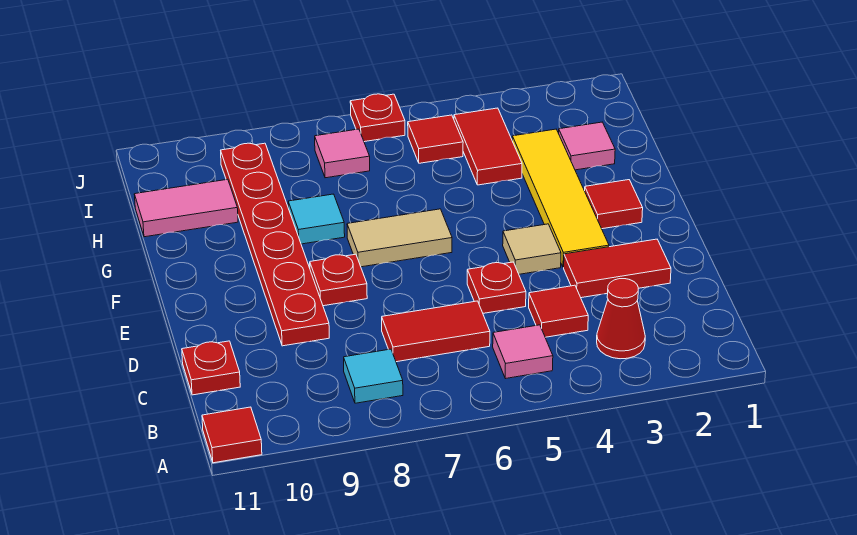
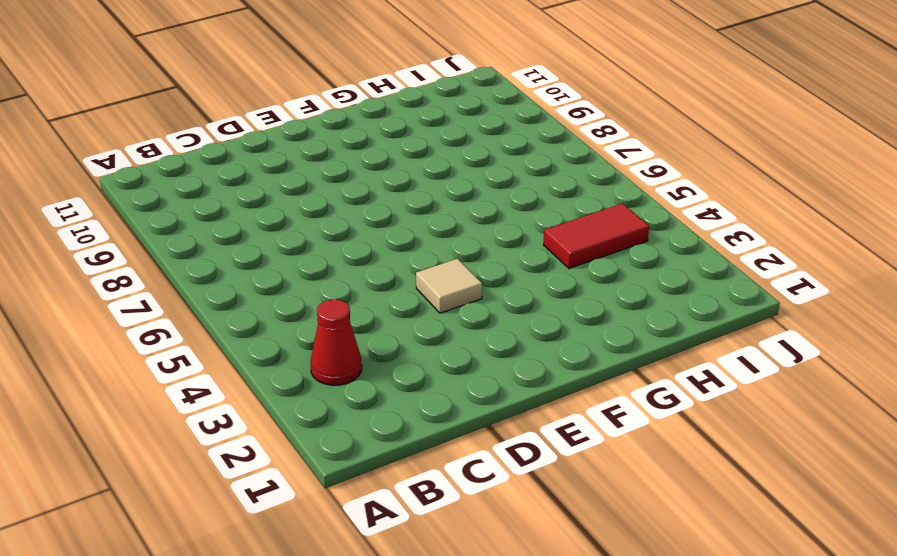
none -> red tile A11 level 1
none -> pink tile B5 level 1
none -> cyan tile B8 level 1

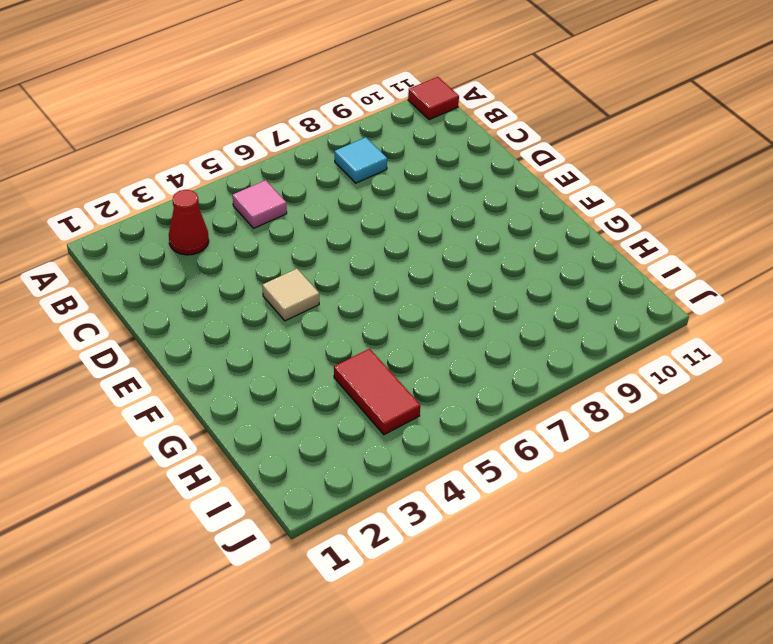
none -> red tile C4 level 1
none -> red tile C6:C7 level 1
none -> red plate C11 level 1

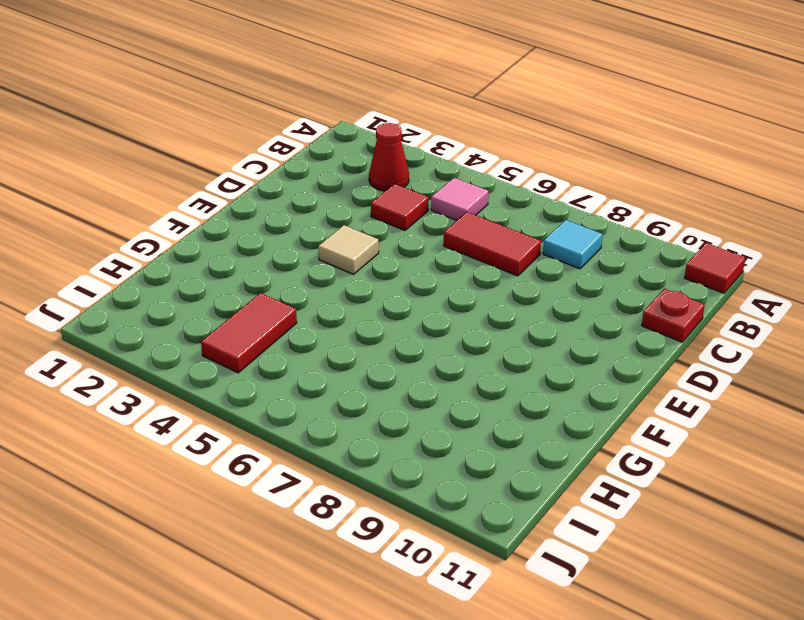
none -> red tile D2:D3 level 1
none -> red plate D5 level 1
none -> red plate D9:I9 level 1

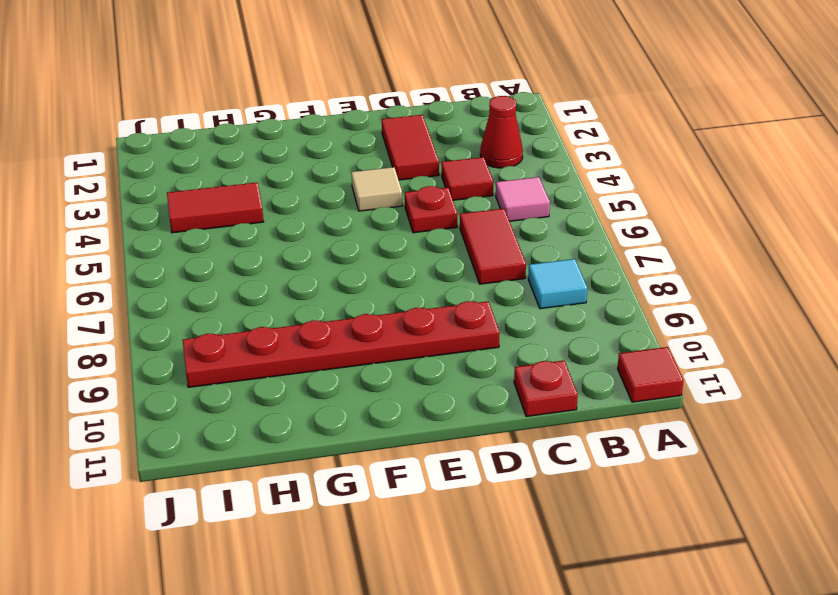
none -> yellow tile E3:H3 level 1
none -> red plate E8 level 1
none -> red tile F2 level 1

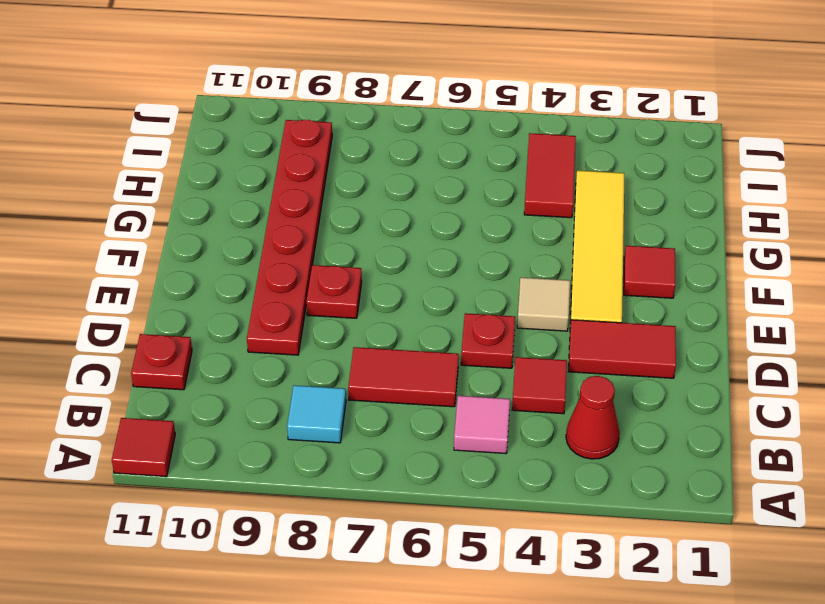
none -> tan tile F6:F7 level 1
none -> cyan tile G8 level 1
none -> pink tile H2 level 1

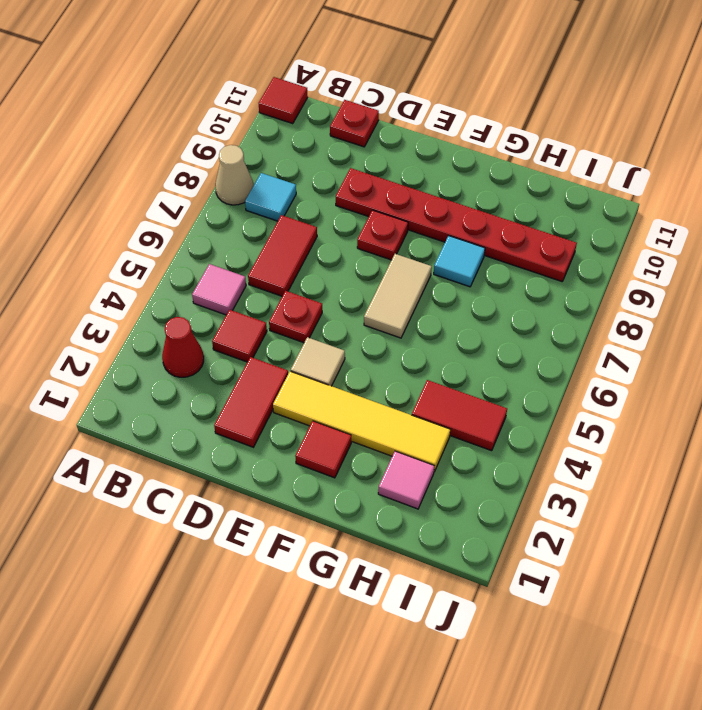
tan cone A8 level 1 -> none
none -> pink tile H10:H11 level 1
none -> red tile I5 level 1
none -> pink tile I7 level 1

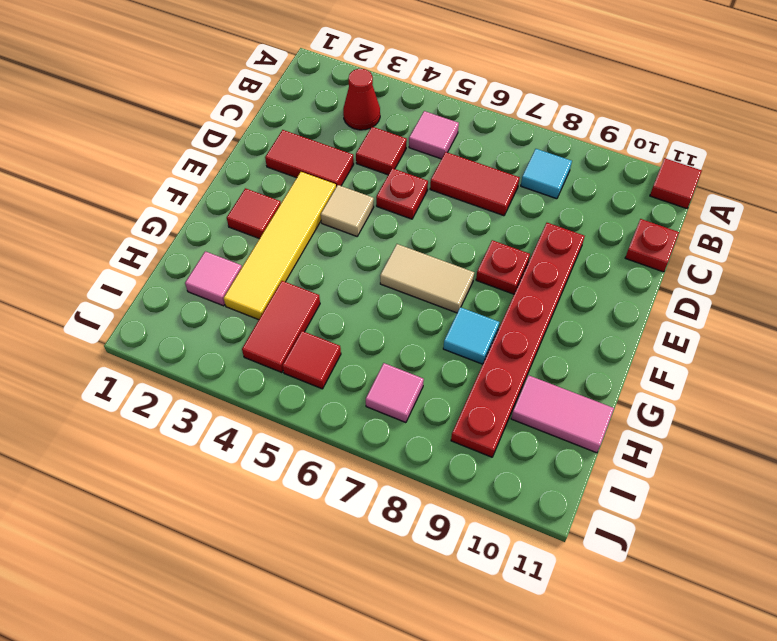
none -> red plate J6 level 1

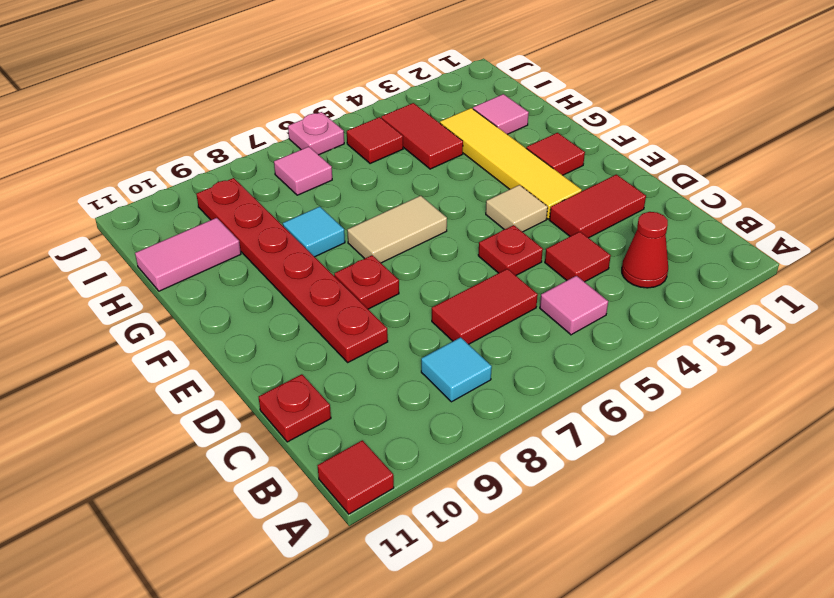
pink plate J6 level 1 -> red plate J6 level 1

